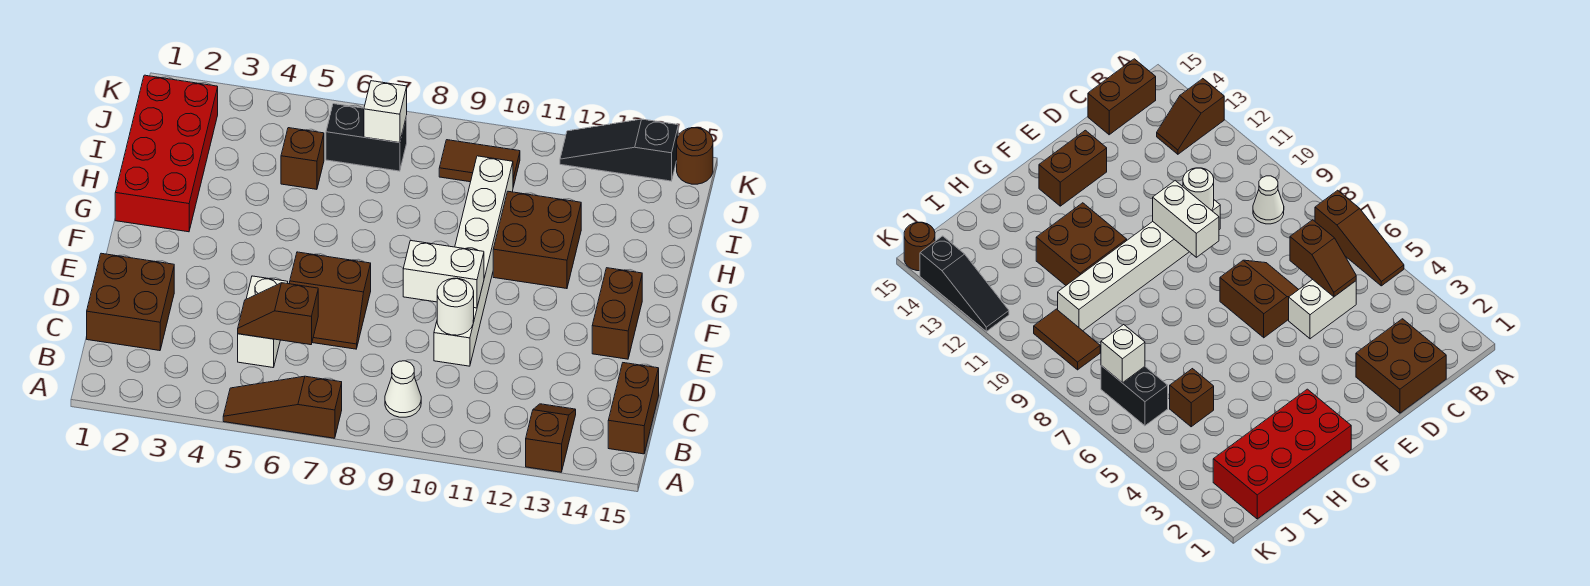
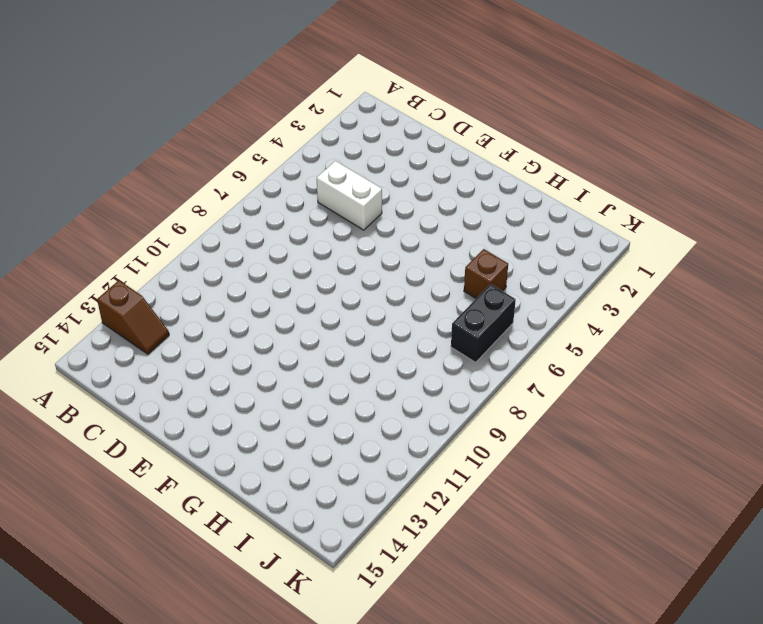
none -> brown slope A5:A7 level 1 top 7
none -> white cone B9 level 1
none -> brown brick B15:C15 level 1

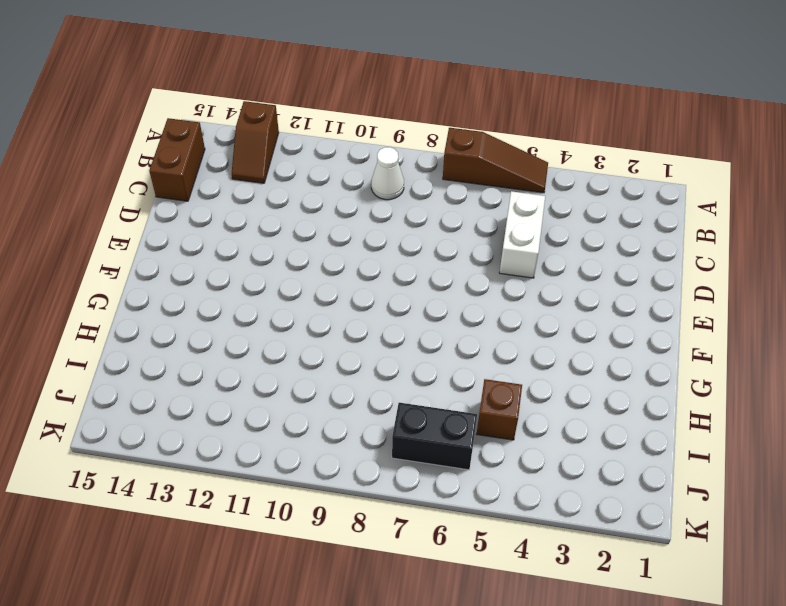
none -> brown brick C1:D2 level 1
none -> brown slope D6:E7 level 1 top E
none -> white brick D10:I10 level 1

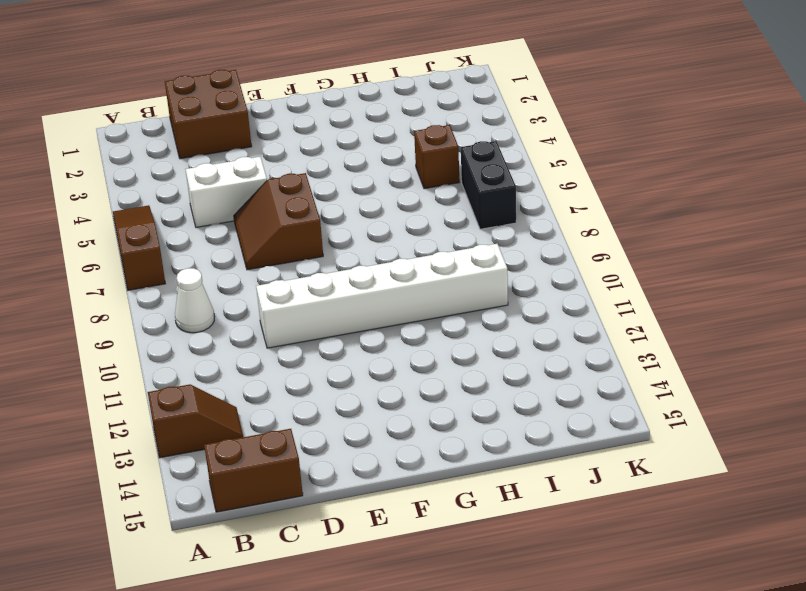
none -> brown brick E14:F14 level 1
none -> red brick G1:J2 level 1
none -> brown brick G11:H12 level 1

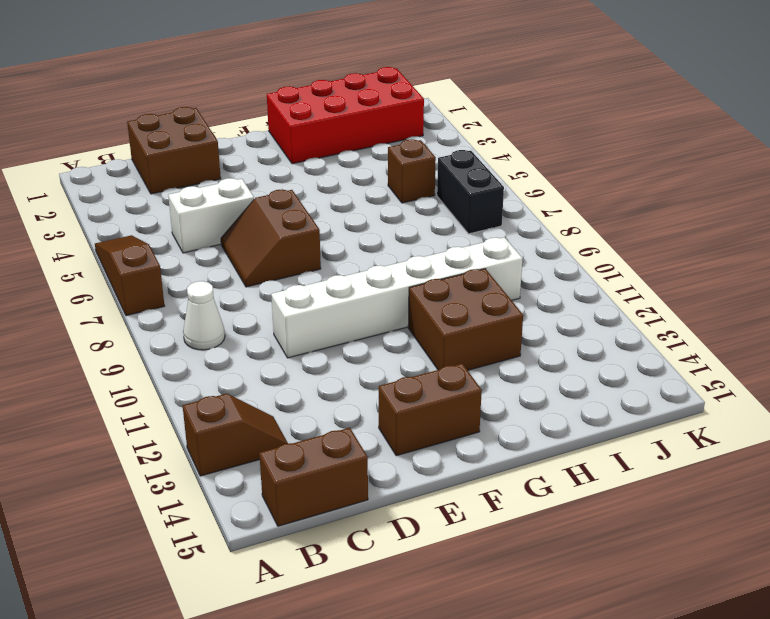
none -> brown tile J9:J10 level 1
none -> black slope K12:K14 level 1 top 14
none -> brown round brick K15 level 1

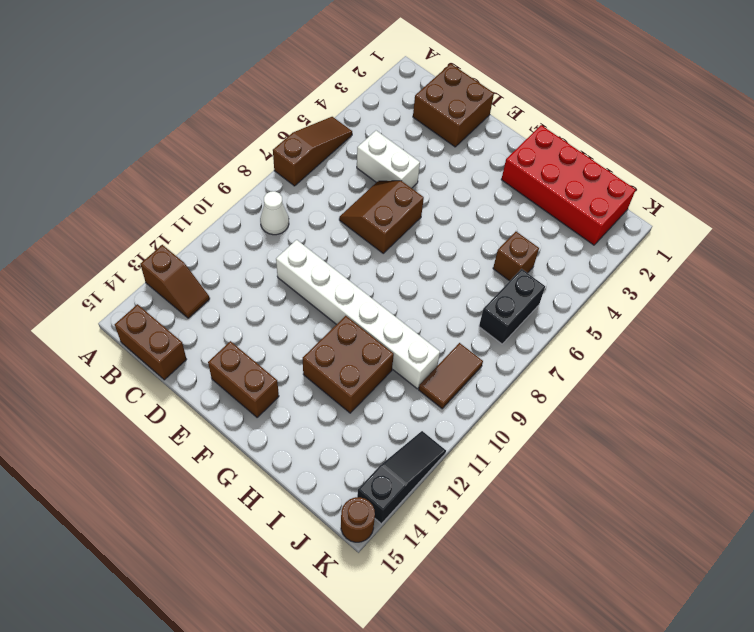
none -> brown slope C5:C6 level 2 top 6
none -> white round brick D10 level 2
none -> white brick E9:E10 level 2

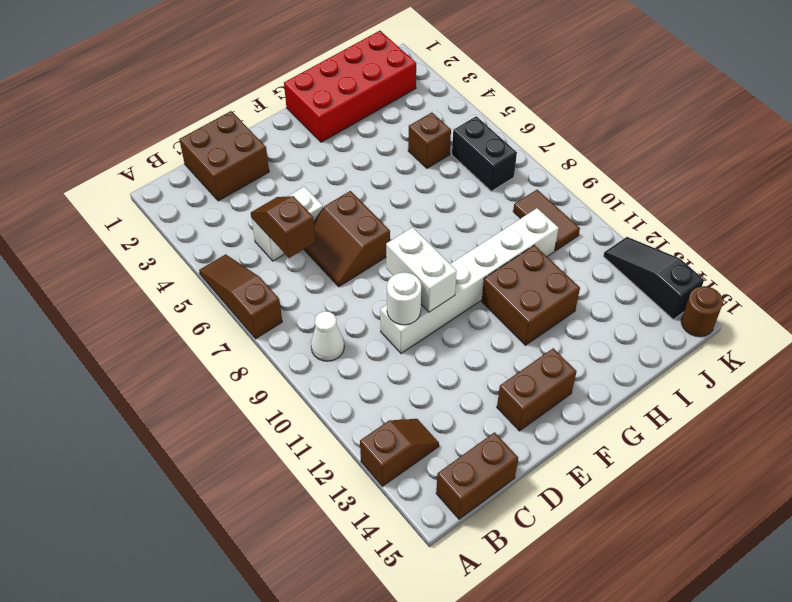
none -> white brick J7 level 2

